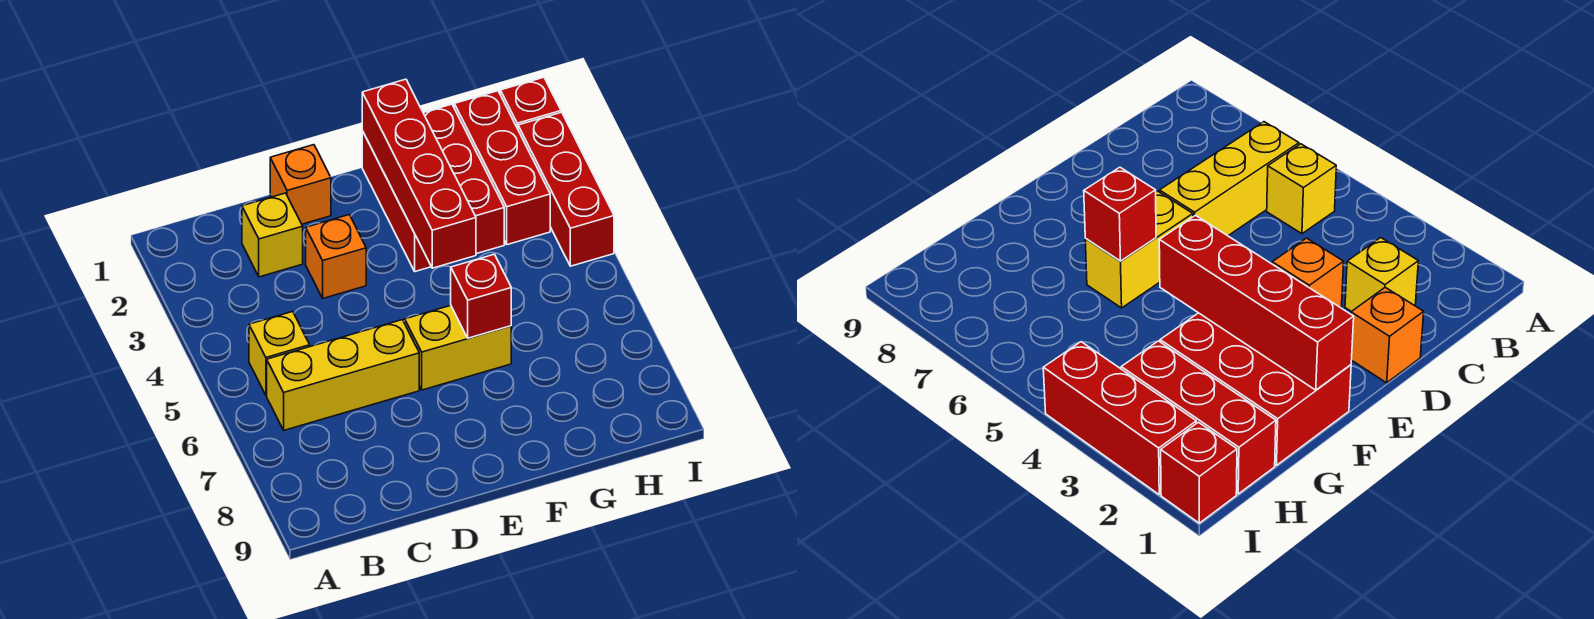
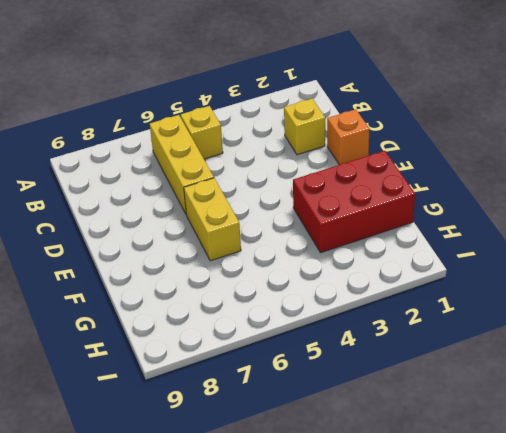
none -> orange brick D3 level 1
none -> red brick H1:H3 level 1
none -> red brick I1 level 1

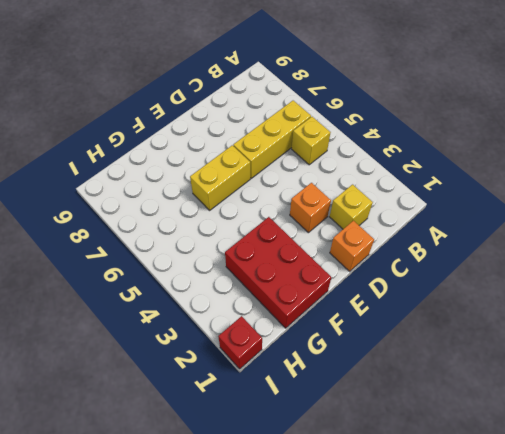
none -> red brick H1:H3 level 1
none -> red brick I2:I4 level 1
none -> red brick F1:F4 level 2

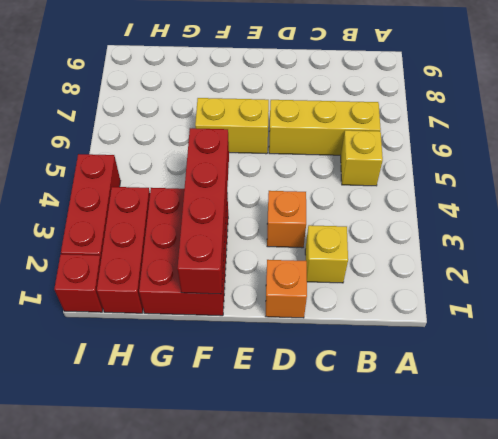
none -> red brick F6 level 2

